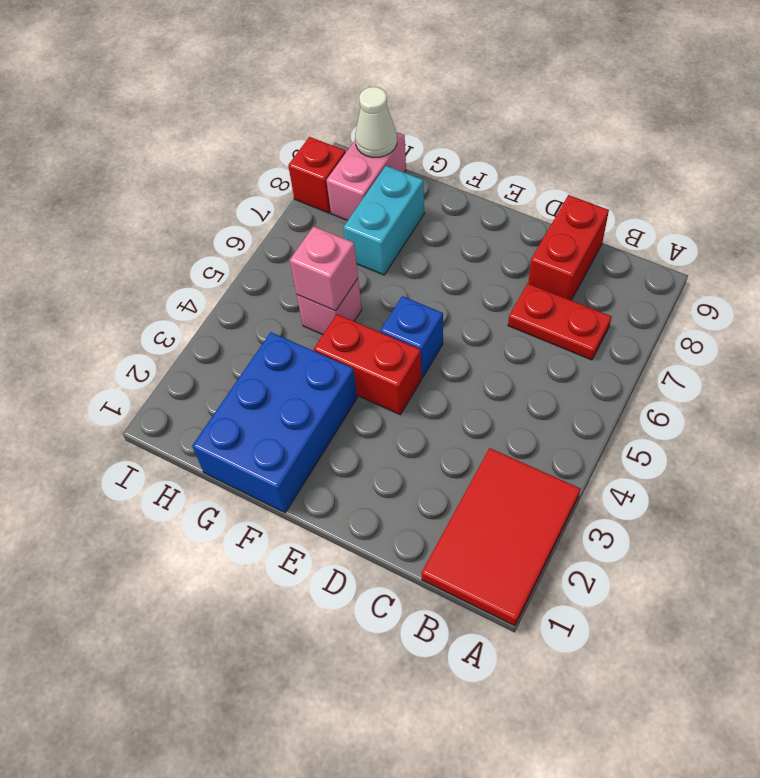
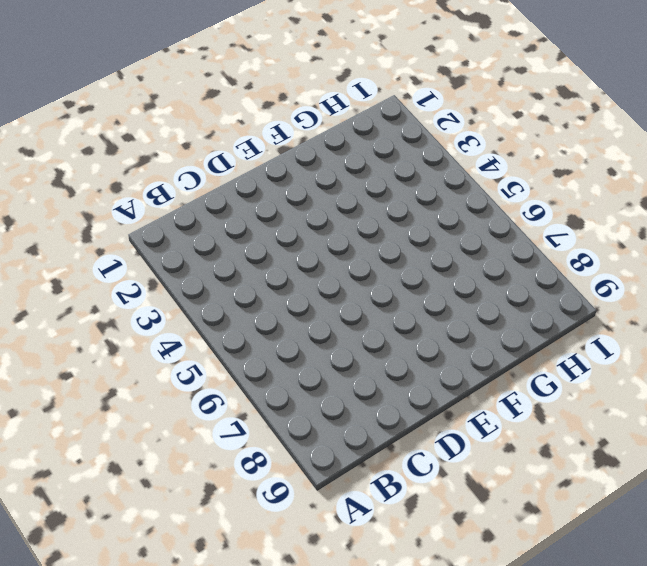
none -> red tile A1:B3 level 1
none -> red plate B7:C7 level 1
none -> red brick C8:C9 level 1

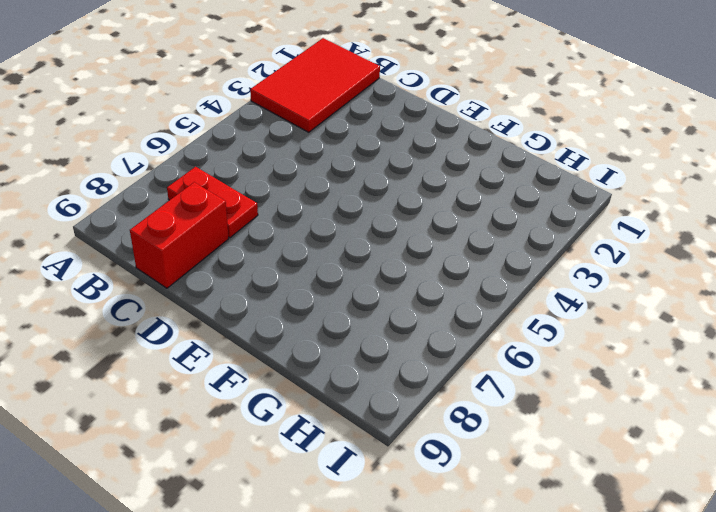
none -> red brick E4:F4 level 1
none -> blue brick E5 level 1
none -> blue brick F1:G3 level 1

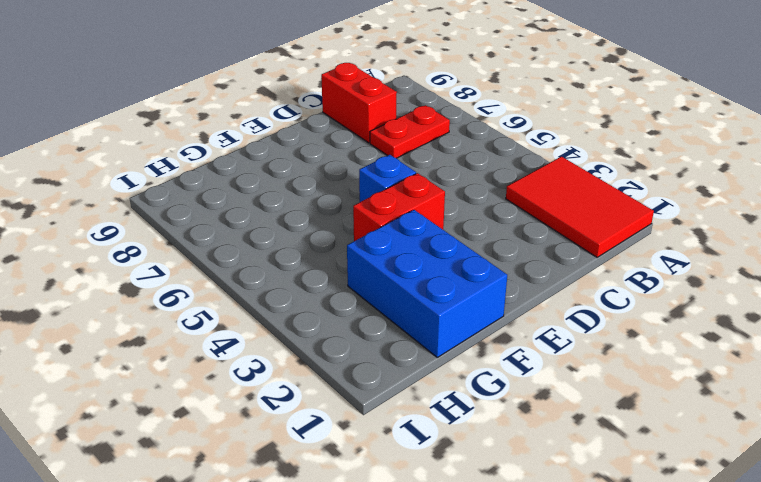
none -> pink brick G5 level 1
none -> cyan brick G7:G8 level 1
none -> pink brick H8:H9 level 1

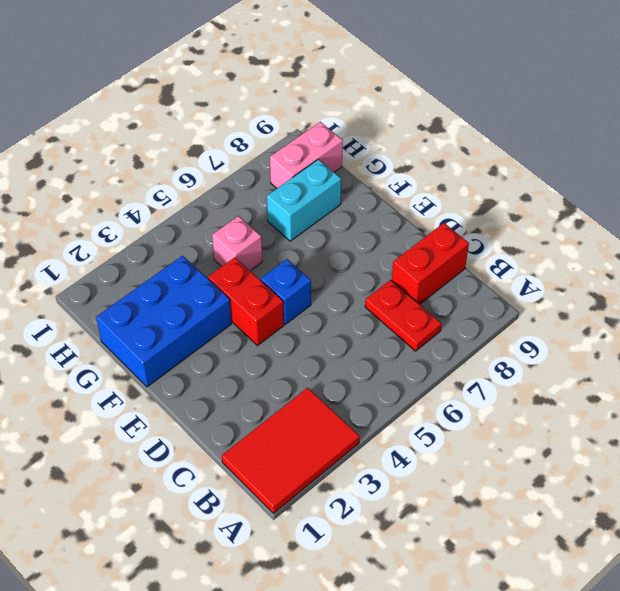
none -> red brick I8 level 1
none -> pink brick G5 level 2
none -> white cone H9 level 2

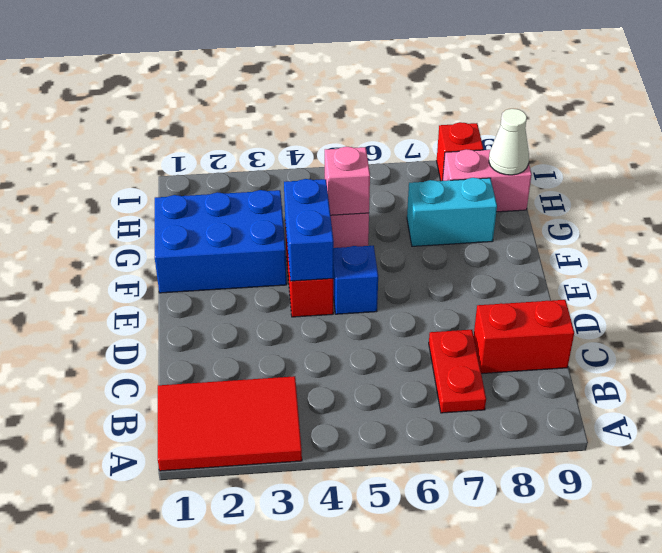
blue brick E4:F4 level 2 -> none

